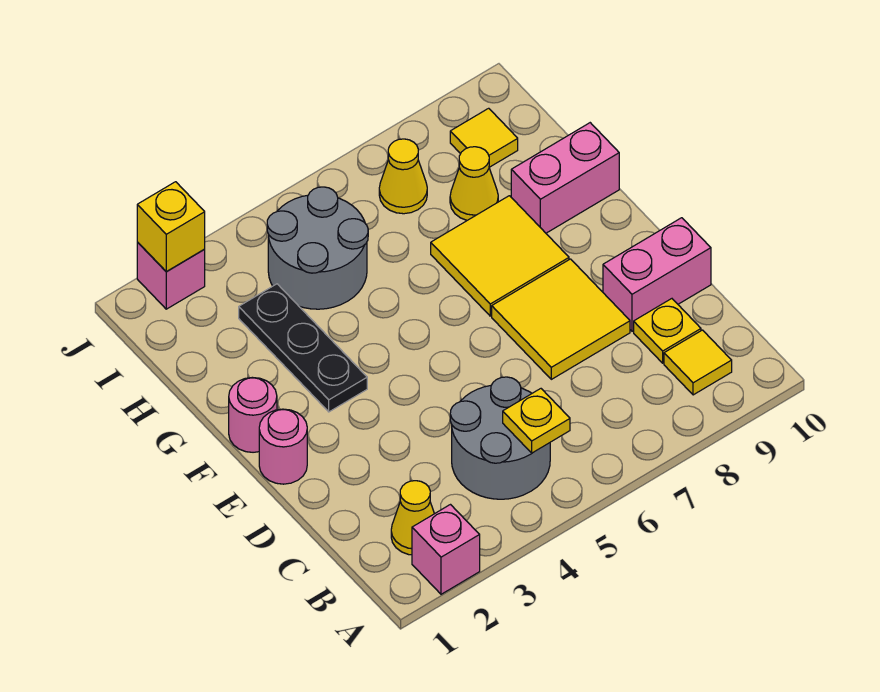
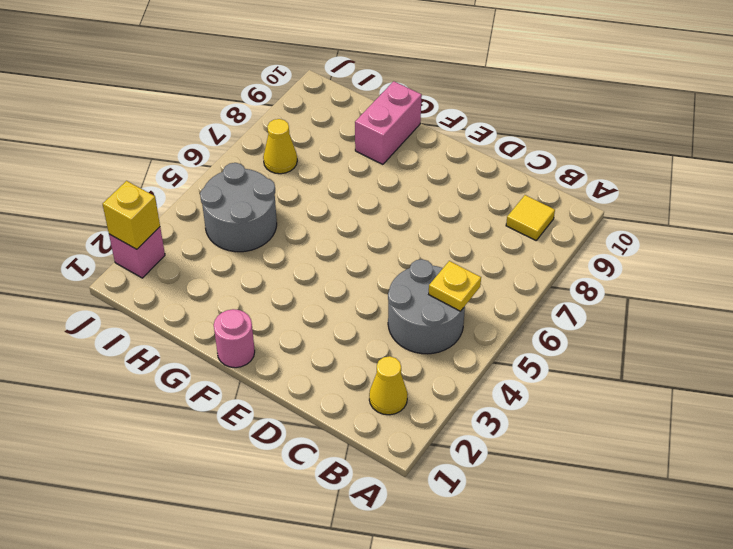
none -> pink brick A2 level 1
none -> yellow plate C9 level 1
none -> yellow tile D7:E8 level 1

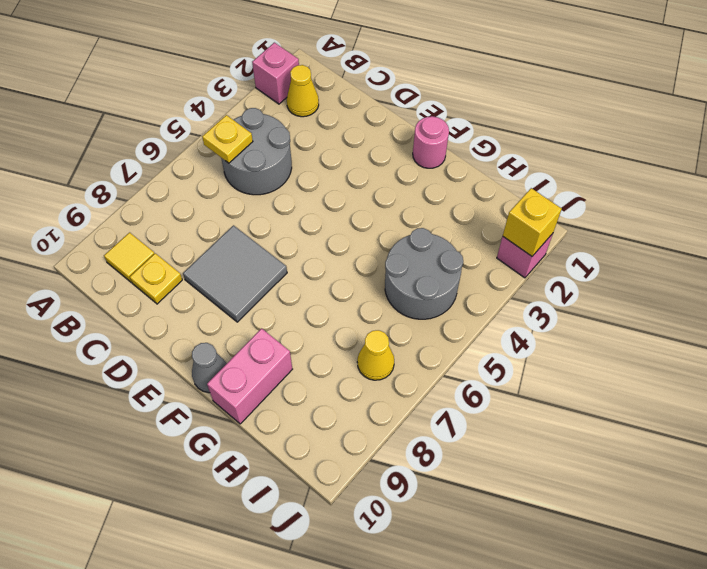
grey tile D7:E8 level 1 -> yellow tile D7:E8 level 1
grey cone F10 level 1 -> none
none -> pink brick D9:D10 level 1
none -> pink round brick E1 level 1
none -> black plate F3:H3 level 1

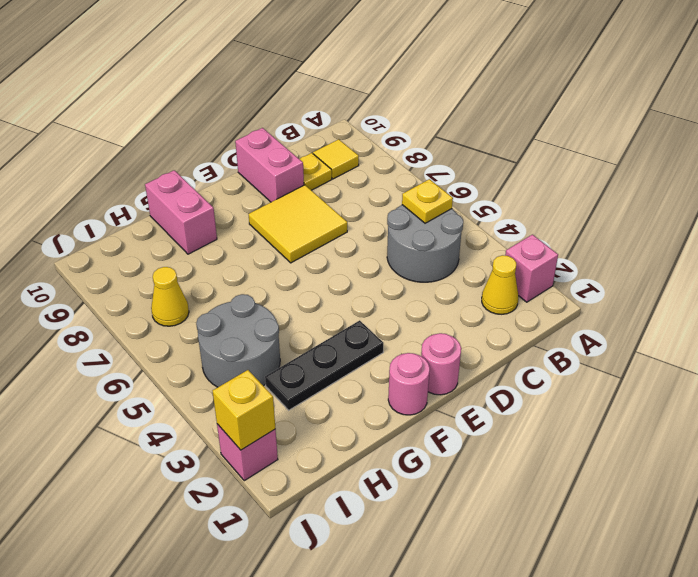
none -> yellow tile F7:G8 level 1
none -> yellow cone H8 level 1
none -> yellow tile I9 level 1

